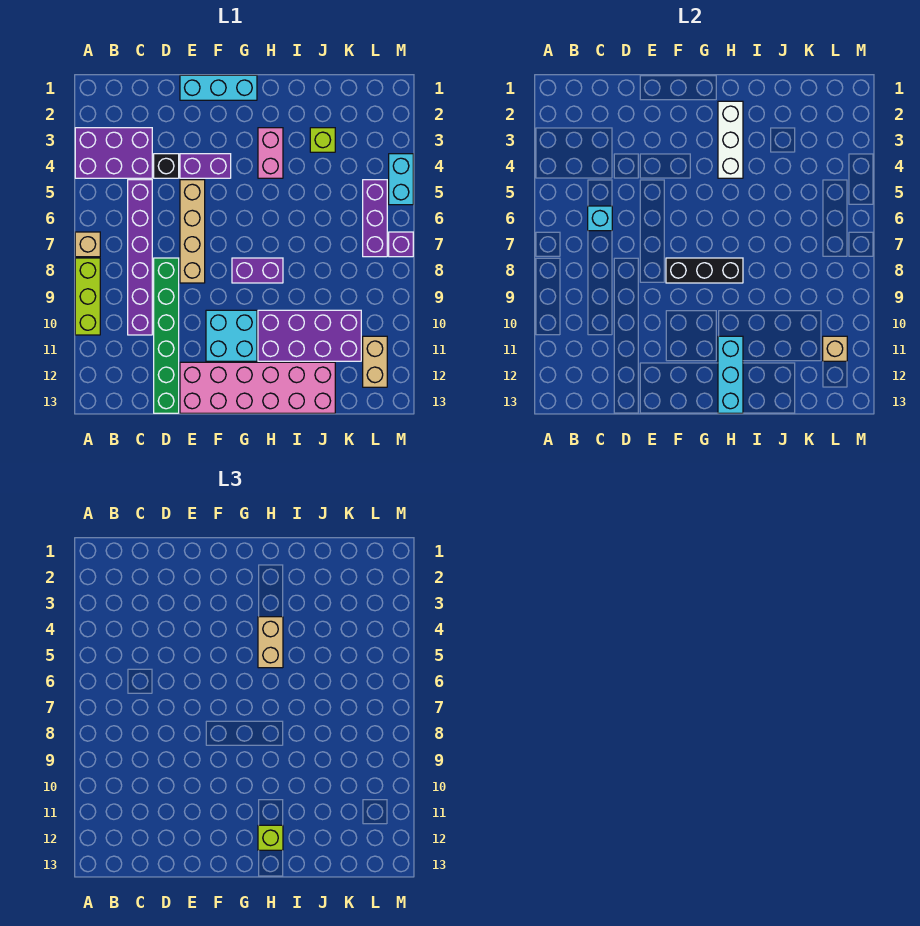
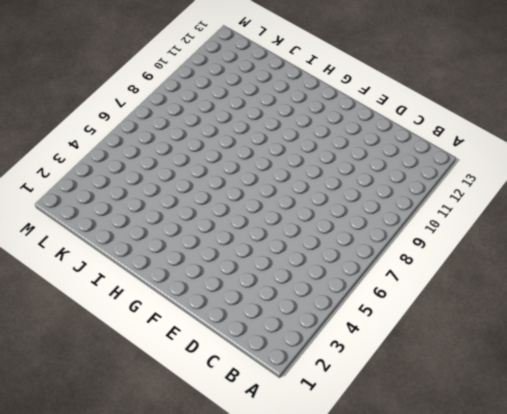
none -> purple brick A3:C4 level 1
none -> tan brick A7 level 1
none -> lime brick A8:A10 level 1

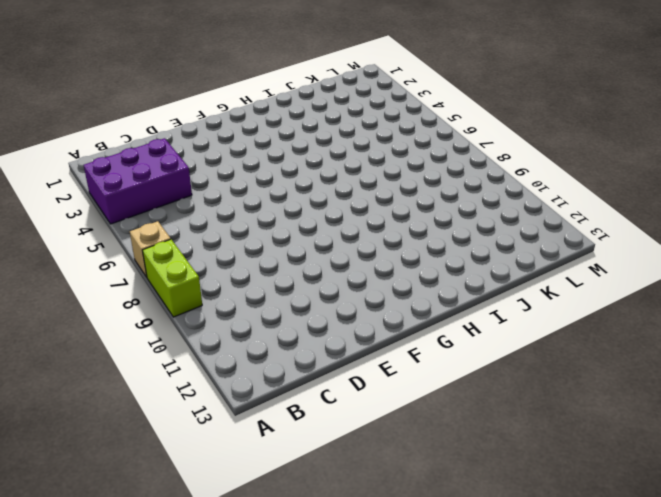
lime brick A8:A9 level 1 -> lime brick A8:A10 level 1
none -> purple brick C5:C10 level 1
none -> black brick D4 level 1
none -> green brick D8:D13 level 1

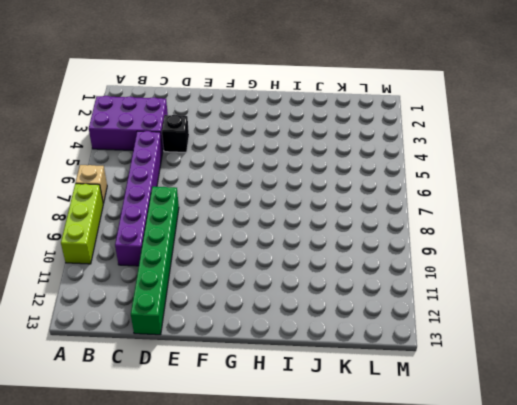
none -> cyan brick E1:G1 level 1
none -> purple brick E4:F4 level 1
none -> tan brick E5:E8 level 1

